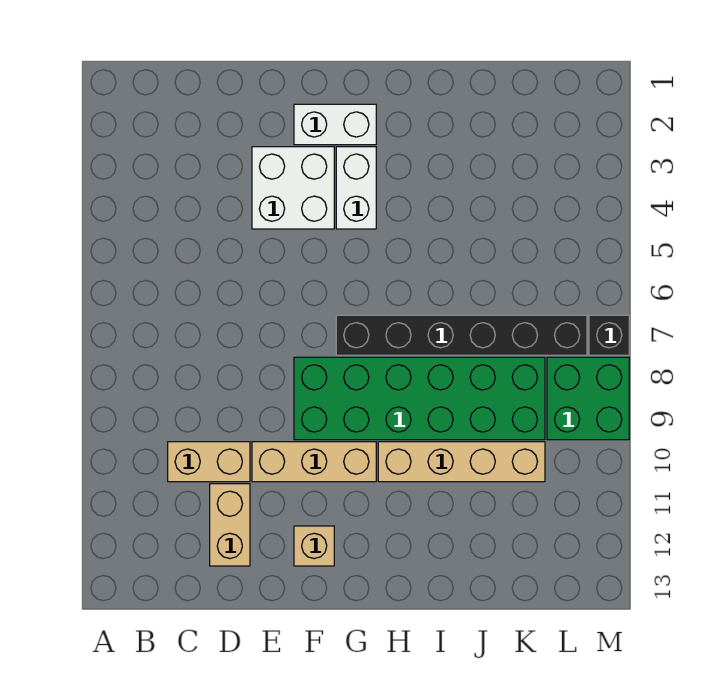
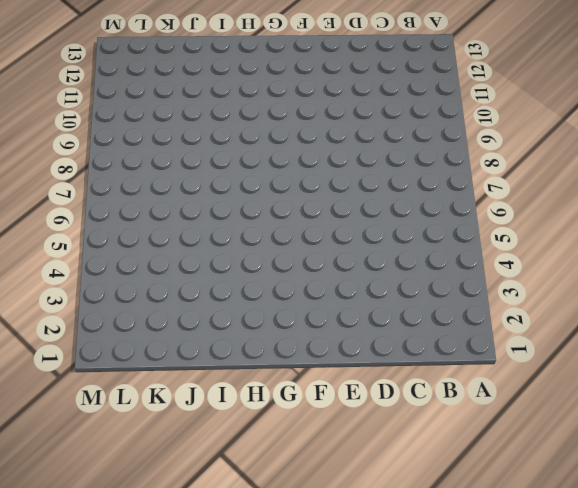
none -> tan brick C10:D10 level 1
none -> tan brick D11:D12 level 1
none -> white brick E3:F4 level 1

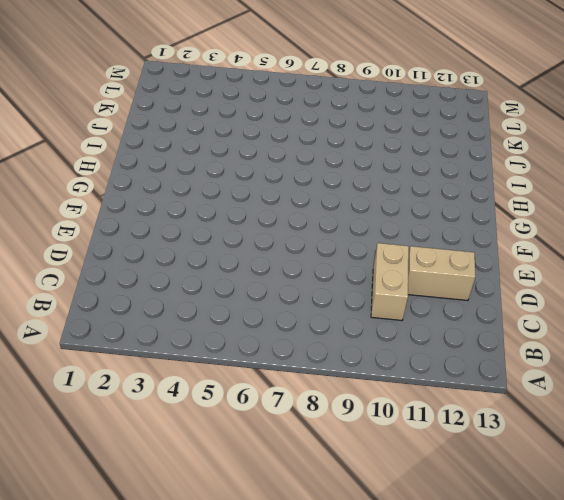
none -> white brick E3:F4 level 1
none -> tan brick E10:G10 level 1
none -> white brick F2:G2 level 1

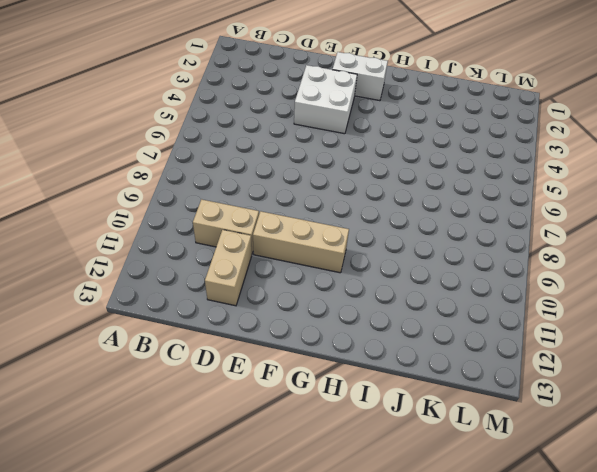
none -> green brick F8:K9 level 1
none -> tan brick F12 level 1
none -> white brick G3:G4 level 1

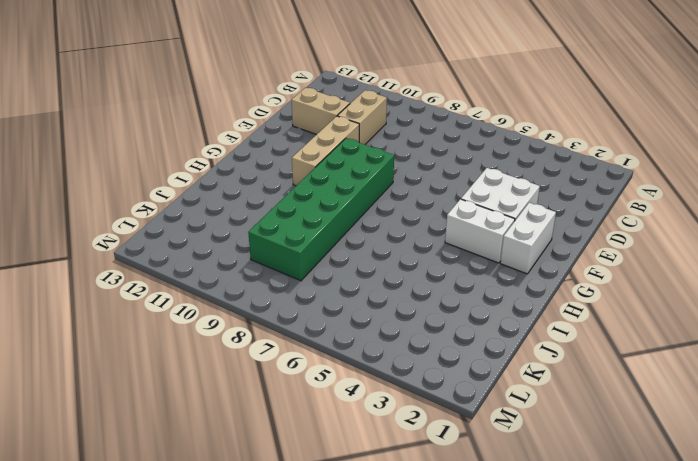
none -> tan brick F12 level 1
none -> black brick G7:L7 level 1
none -> tan brick H10:K10 level 1

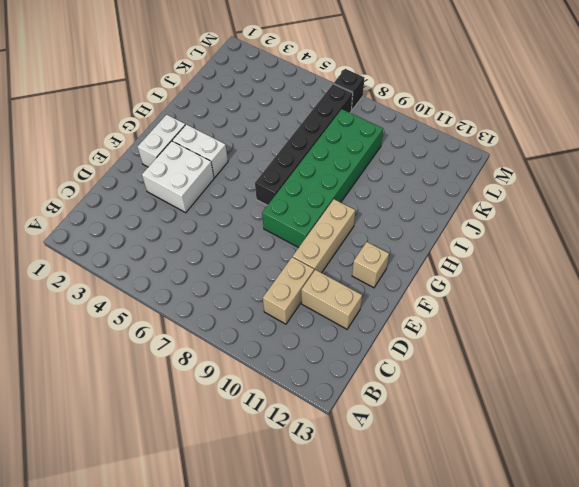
none -> tan brick H10:K10 level 1
none -> green brick L8:M9 level 1

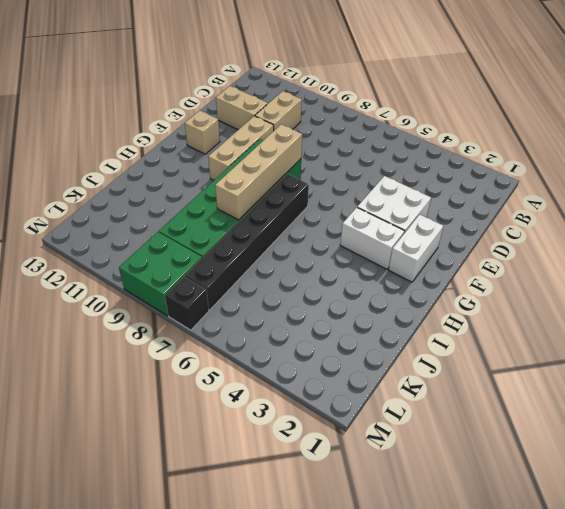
tan brick F8:I8 level 2 -> tan brick H10:K10 level 1

